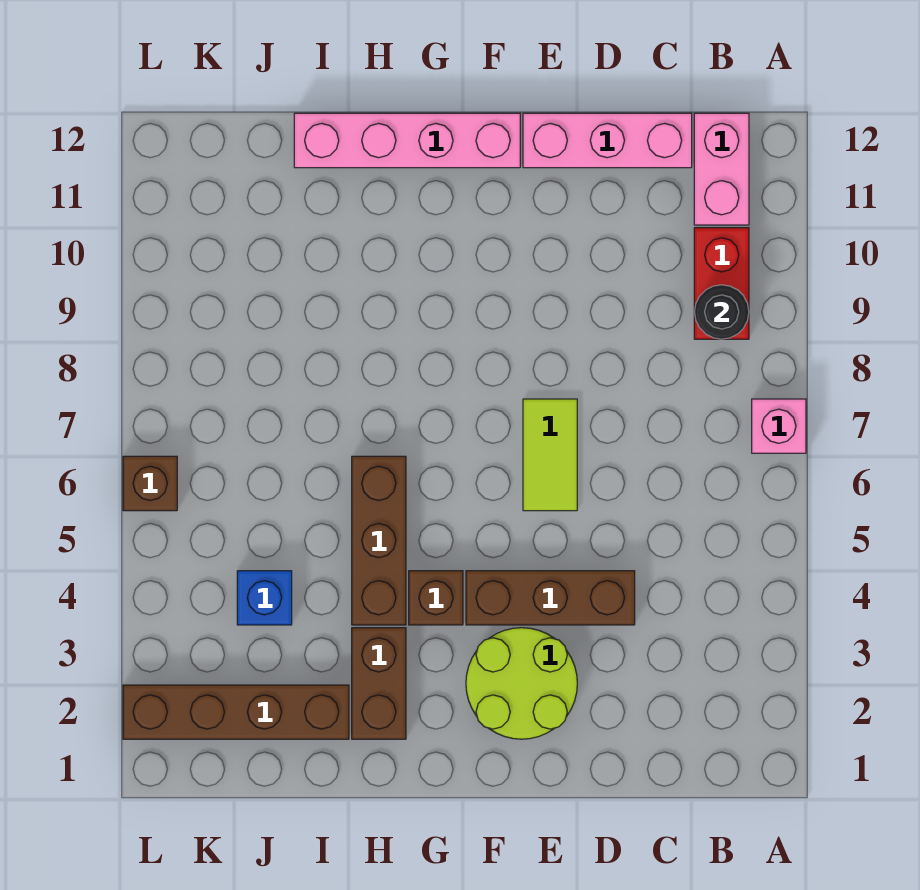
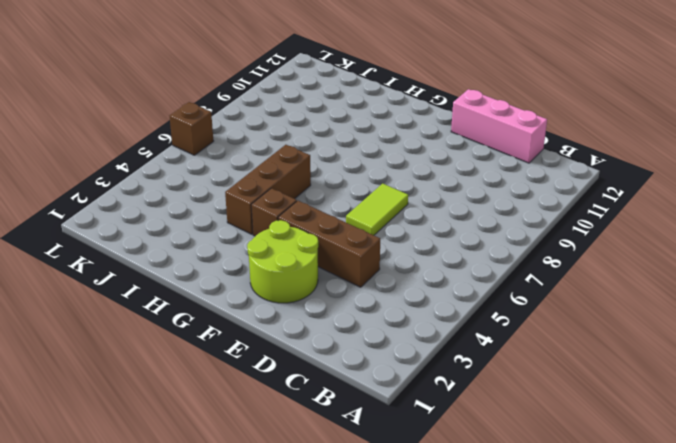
none -> pink brick A7 level 1
none -> red brick B9:B10 level 1
none -> pink brick B11:B12 level 1

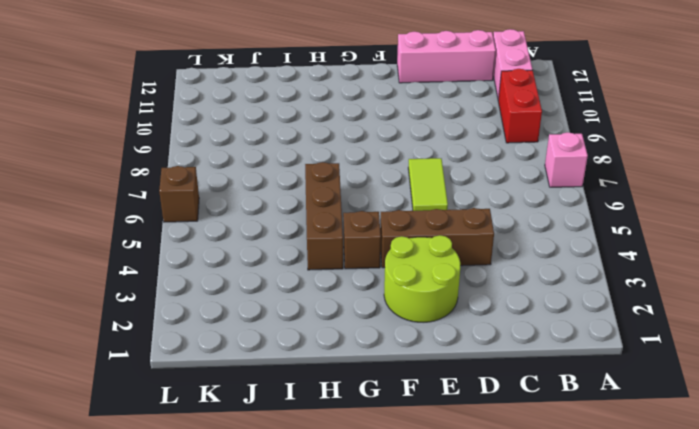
none -> pink brick F12:I12 level 1
none -> brown brick H2:H3 level 1
none -> brown brick I2:L2 level 1

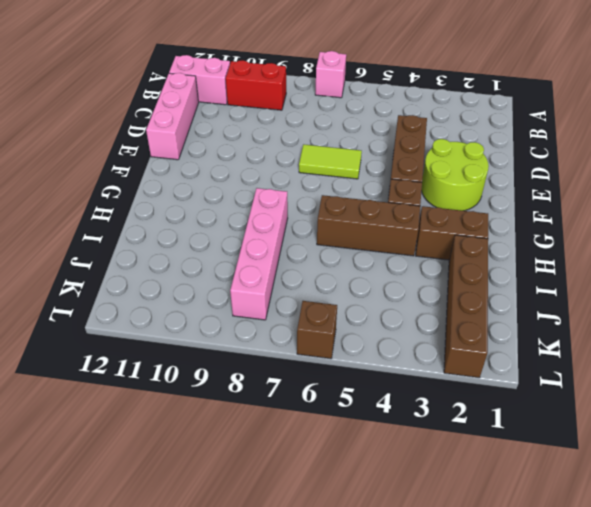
pink brick H8:K8 level 1 -> pink brick F12:I12 level 1
none -> blue brick J4 level 1
none -> black round brick B9 level 2

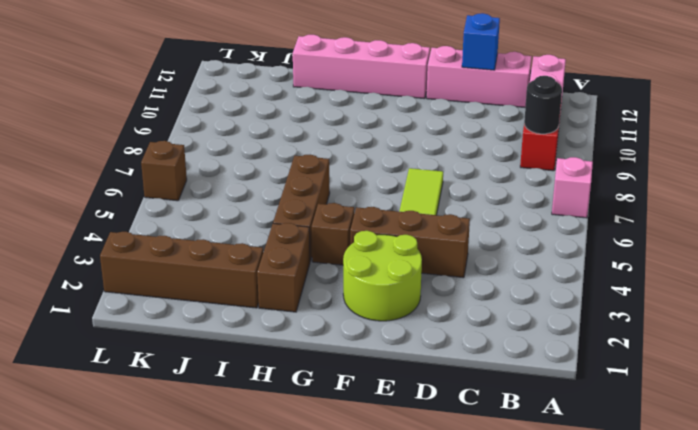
blue brick D12 level 2 -> blue brick J4 level 1

